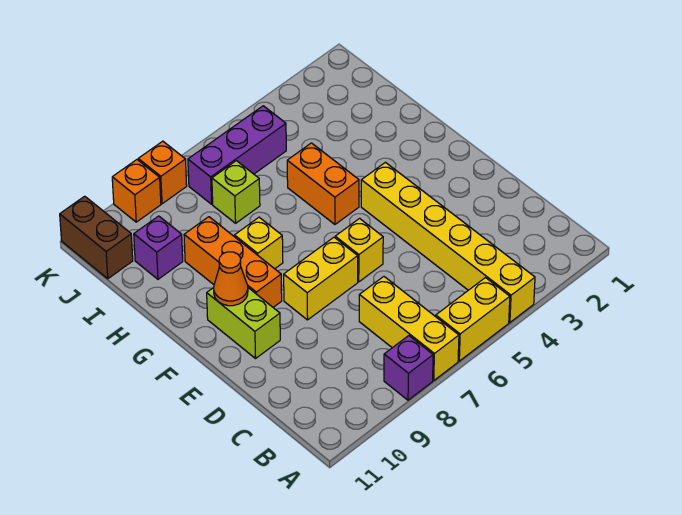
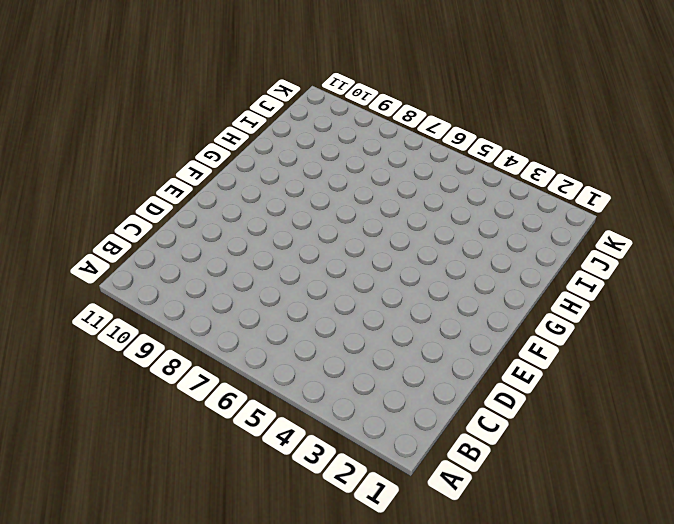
none -> yellow brick A4:F4 level 1
none -> yellow brick A5:A6 level 1
none -> yellow brick A7:C7 level 1

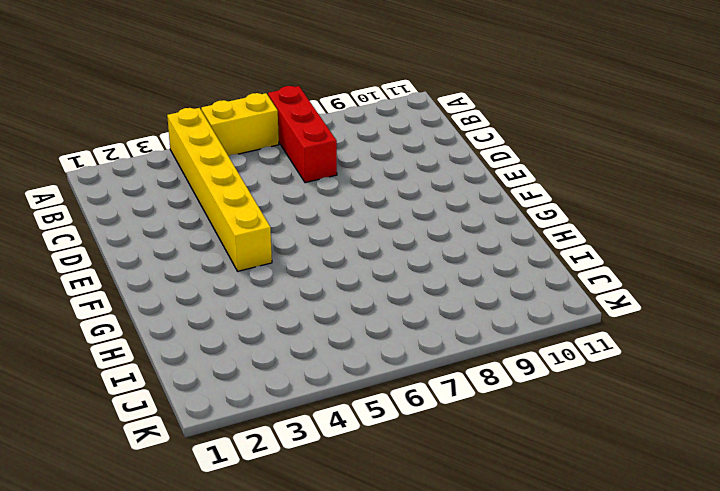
red brick A7:C7 level 1 -> yellow brick A7:C7 level 1
none -> purple brick A8 level 1
none -> yellow brick E6 level 1
none -> yellow brick E7:E8 level 1

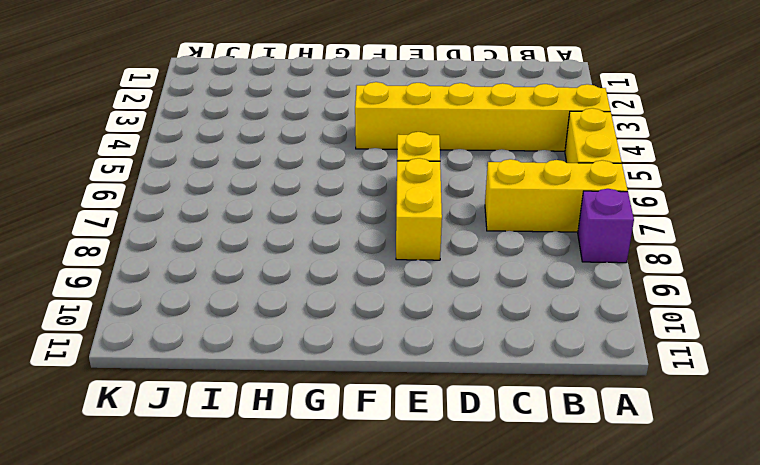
none -> lime brick E10:F10 level 1
none -> orange brick F9:H9 level 1
none -> orange brick G5:H5 level 1

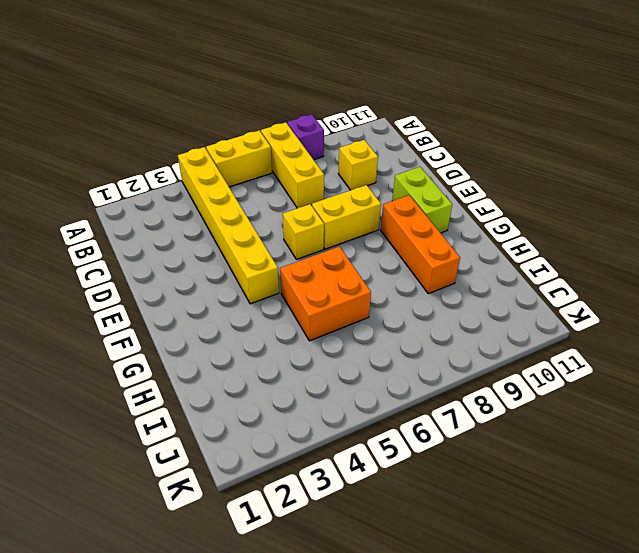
yellow brick C9 level 1 -> yellow brick G8 level 1
orange brick G5:H6 level 1 -> orange brick G5:H5 level 1
none -> lime brick I7 level 1
none -> purple brick I10 level 1
none -> purple brick J5:J7 level 1

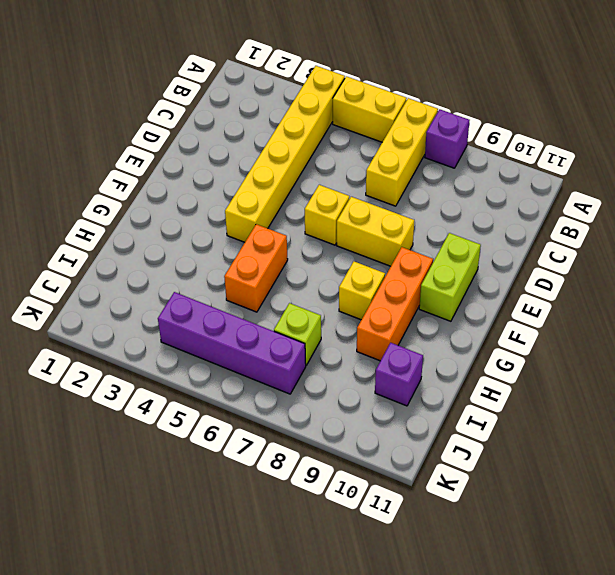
purple brick J4:J7 level 1 -> purple brick J5:J7 level 1
none -> brown brick J11:K11 level 1
none -> orange brick K8 level 1
none -> orange brick K9 level 1

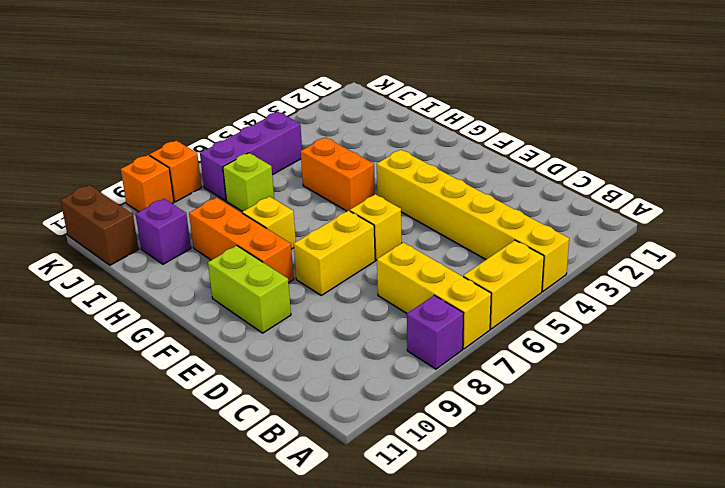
none -> orange cone F10 level 2

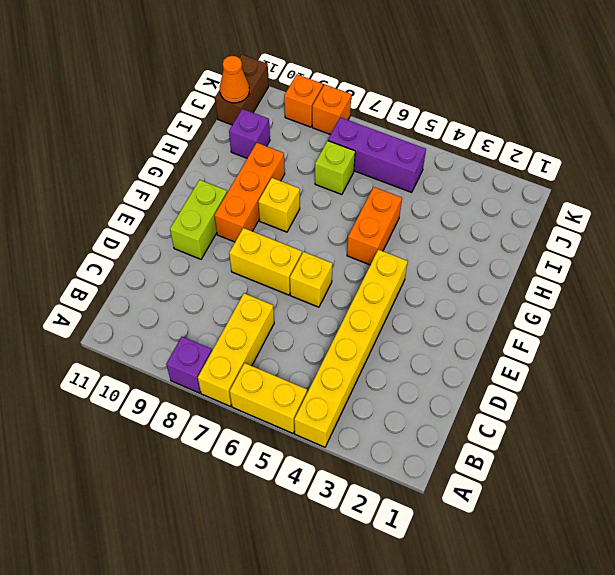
orange cone J11 level 2 -> orange cone F10 level 2

